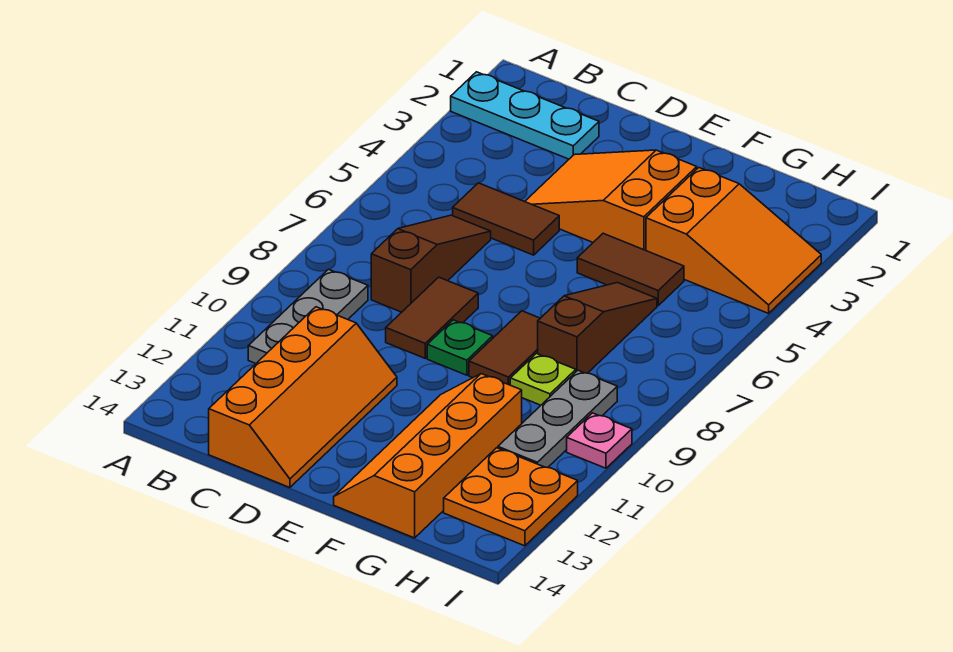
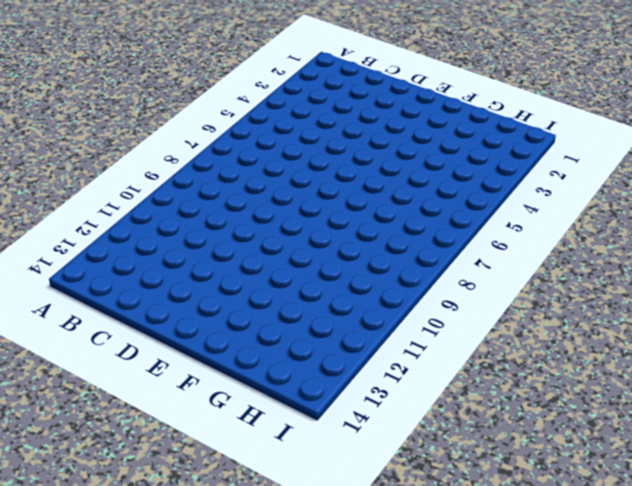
none -> cyan plate A2:C2 level 1
none -> grey plate B9:B11 level 1
none -> brown tile C5:D5 level 1

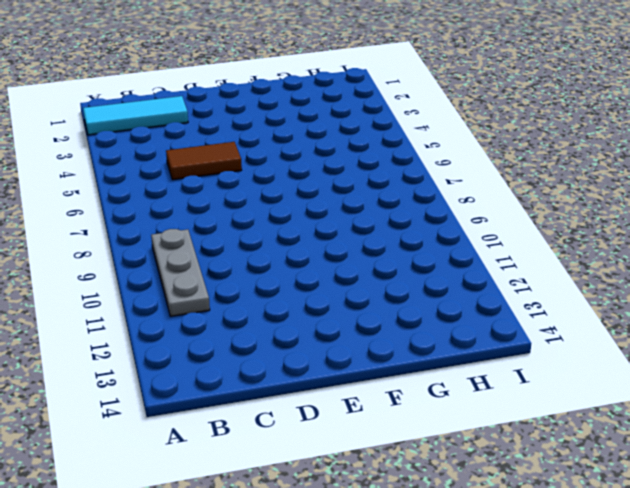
cyan tile A2:C2 level 1 -> cyan plate A2:C2 level 1
none -> brown slope C6:C8 level 1 top 8
none -> orange slope C11:D14 level 1 top C
none -> orange slope D3:F4 level 1 top F

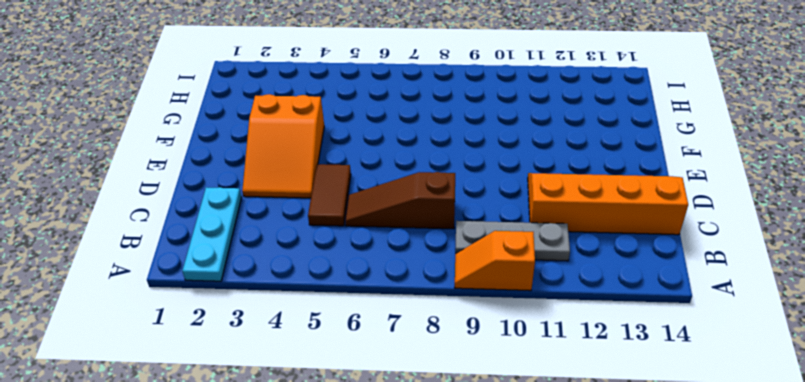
orange slope A9:A10 level 1 top 10 -> none
none -> brown tile D8:D9 level 1
none -> green plate E9 level 1
none -> brown tile F5:G5 level 1

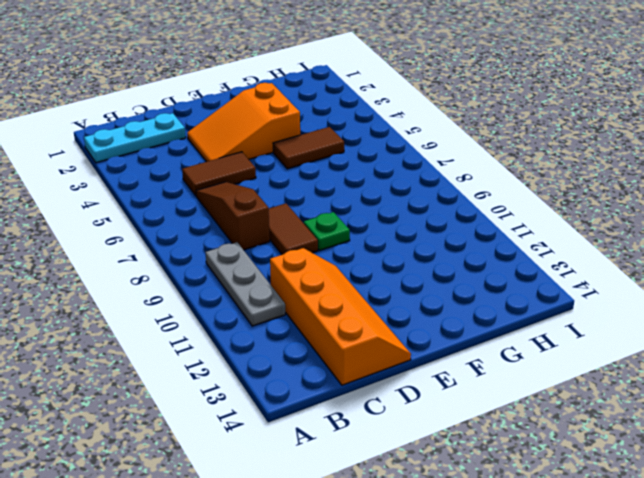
none -> brown tile F8:F9 level 1
none -> orange slope F11:G14 level 1 top G
none -> orange slope G3:I4 level 1 top G

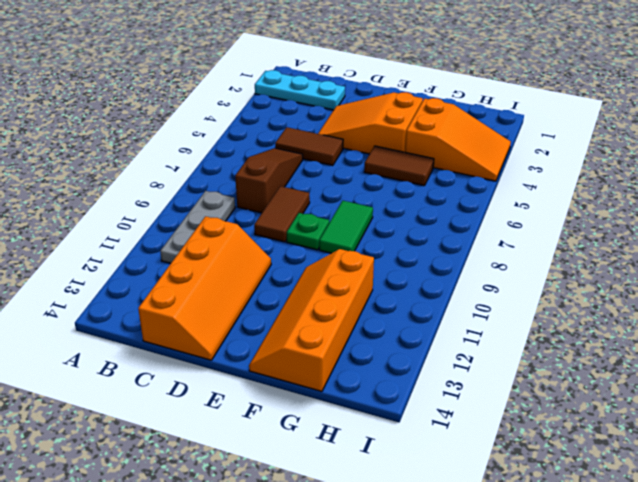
green tile F8:F9 level 1 -> brown tile F8:F9 level 1
none -> brown slope G6:G8 level 1 top 8
none -> lime plate G9 level 1
none -> grey plate H9:H11 level 1

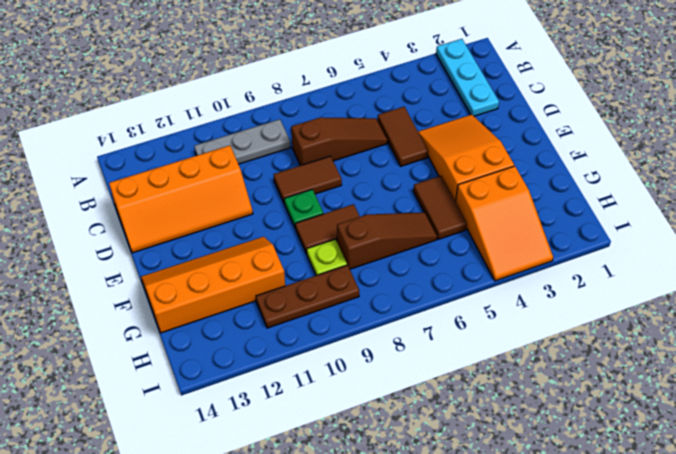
brown plate H9:H11 level 1 -> grey plate H9:H11 level 1
none -> orange plate H12:I13 level 1
none -> pink plate I10 level 1

